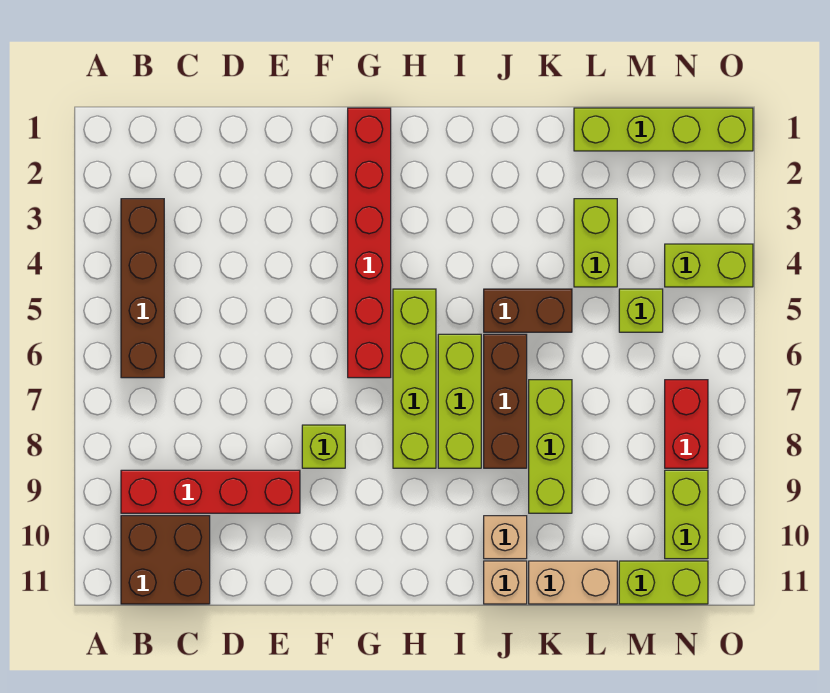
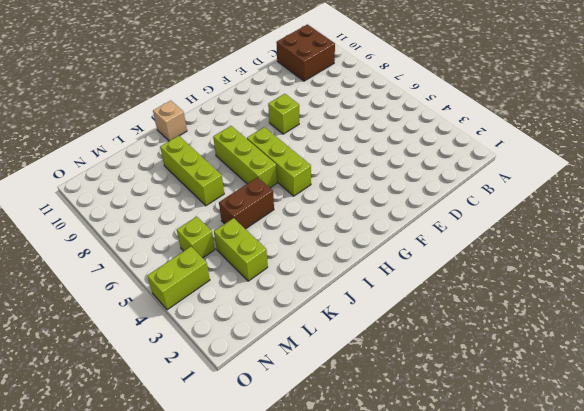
lime brick H5:H7 level 1 -> lime brick H5:H8 level 1
none -> brown brick B3:B6 level 1
none -> red brick B9:E9 level 1
none -> red brick G1:G6 level 1

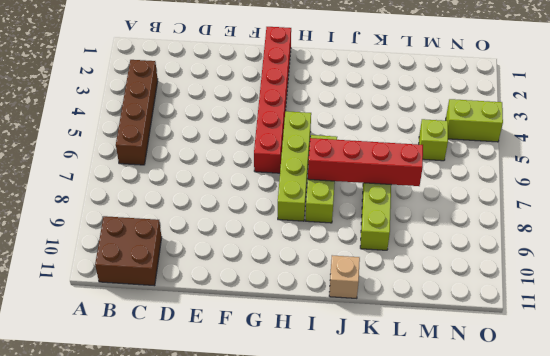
red brick I7:L7 level 2 -> red brick B9:E9 level 1
none -> lime brick F8 level 1
none -> brown brick J5:K5 level 1
none -> brown brick J6:J8 level 1

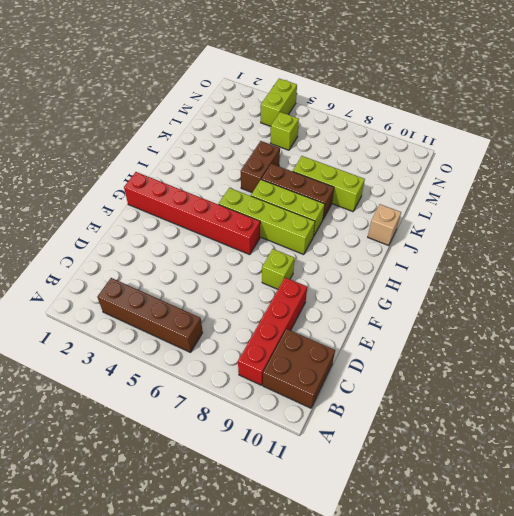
none -> tan brick J10 level 1
none -> tan brick K11:L11 level 1
none -> lime brick L1:O1 level 1

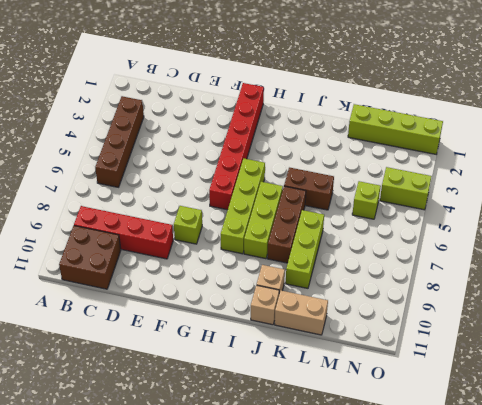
none -> lime brick L3:L4 level 1
none -> lime brick M11:N11 level 1
none -> red brick N7:N8 level 1

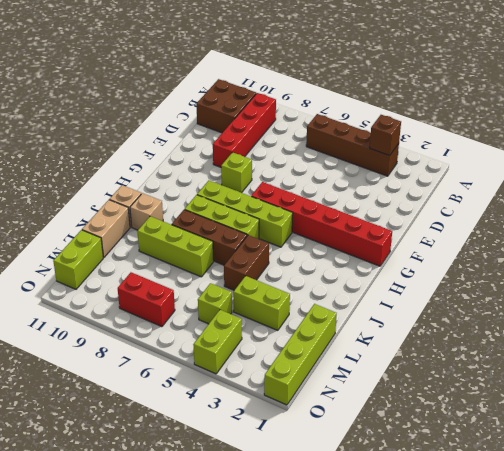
brown brick B3 level 2 -> none
none -> lime brick N9:N10 level 1

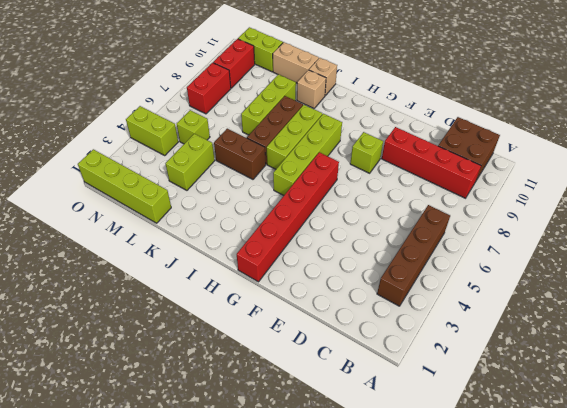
red brick N9:N10 level 1 -> lime brick N9:N10 level 1

